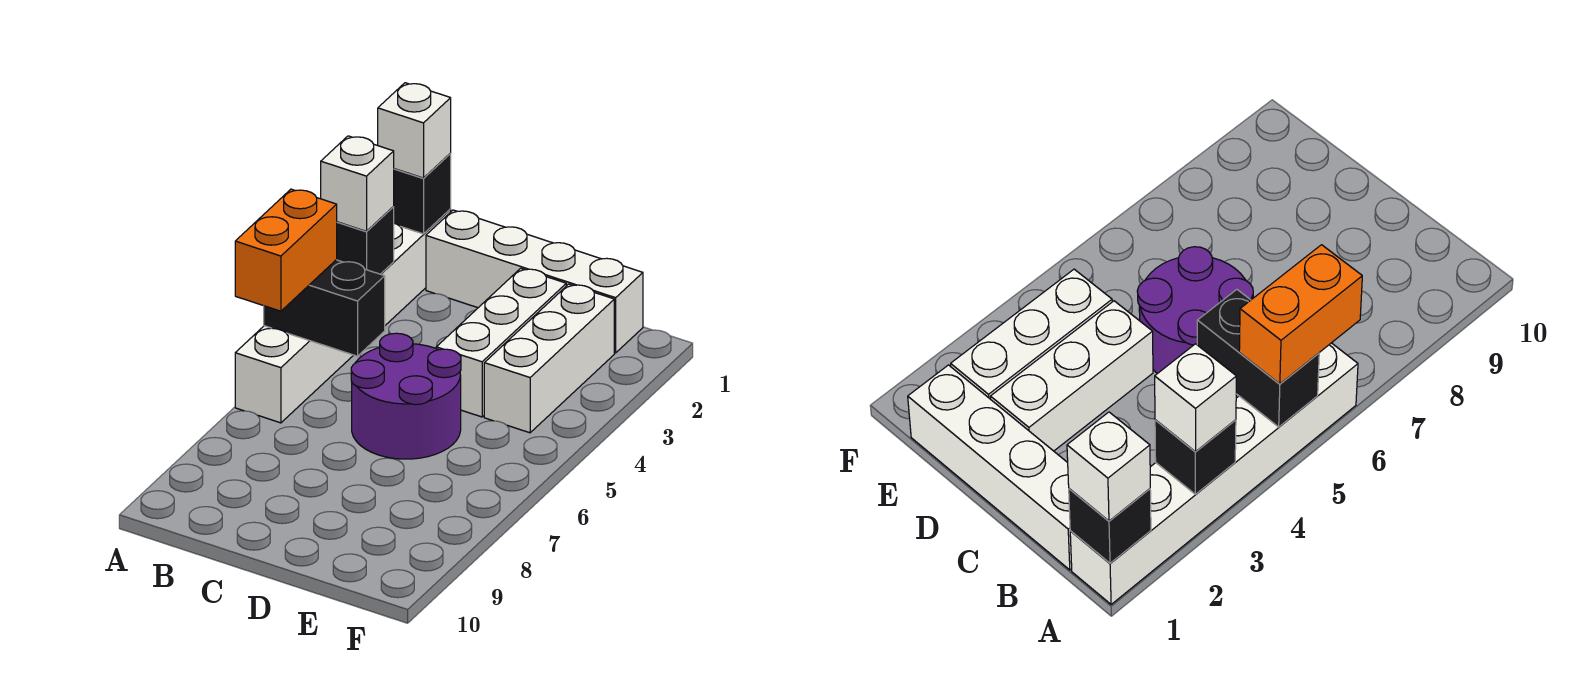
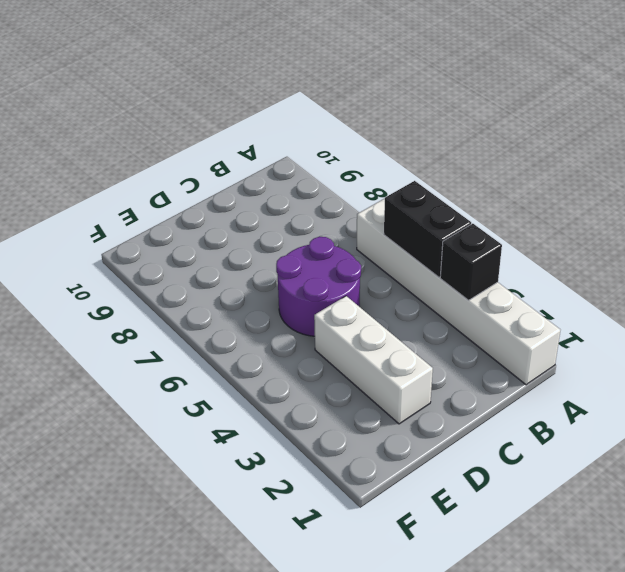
black brick A4:A5 level 2 -> black brick A5:B5 level 2
none -> white brick B1:E1 level 1
none -> white brick E2:E4 level 1

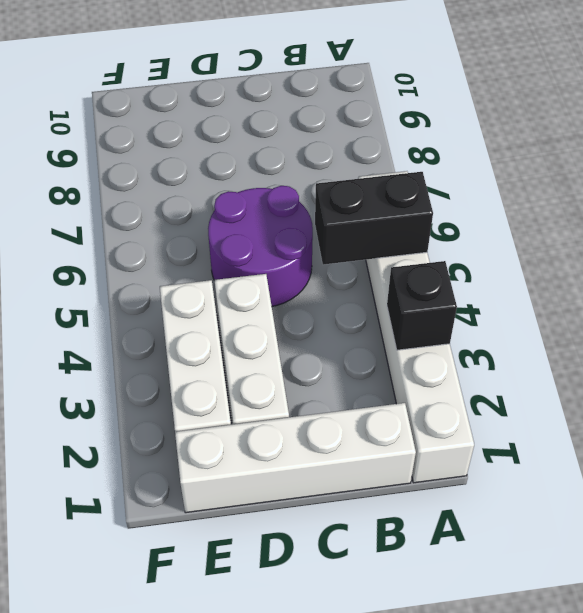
none -> black brick A1 level 2
none -> white brick A1 level 3

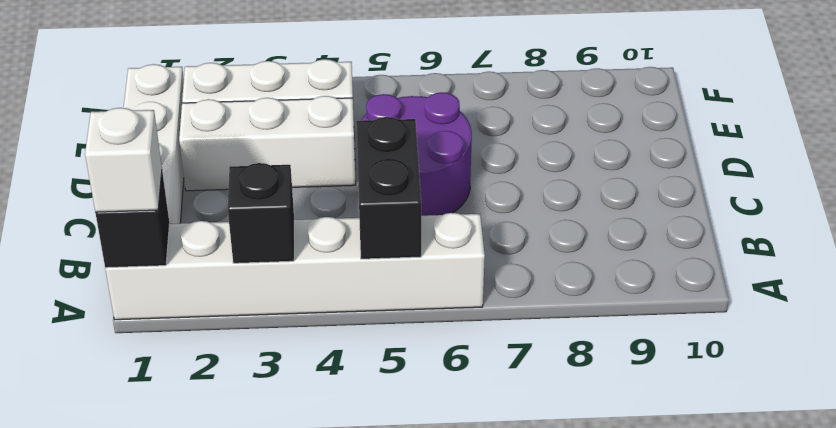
none -> white brick A3 level 3
none -> orange brick A5:A6 level 3

